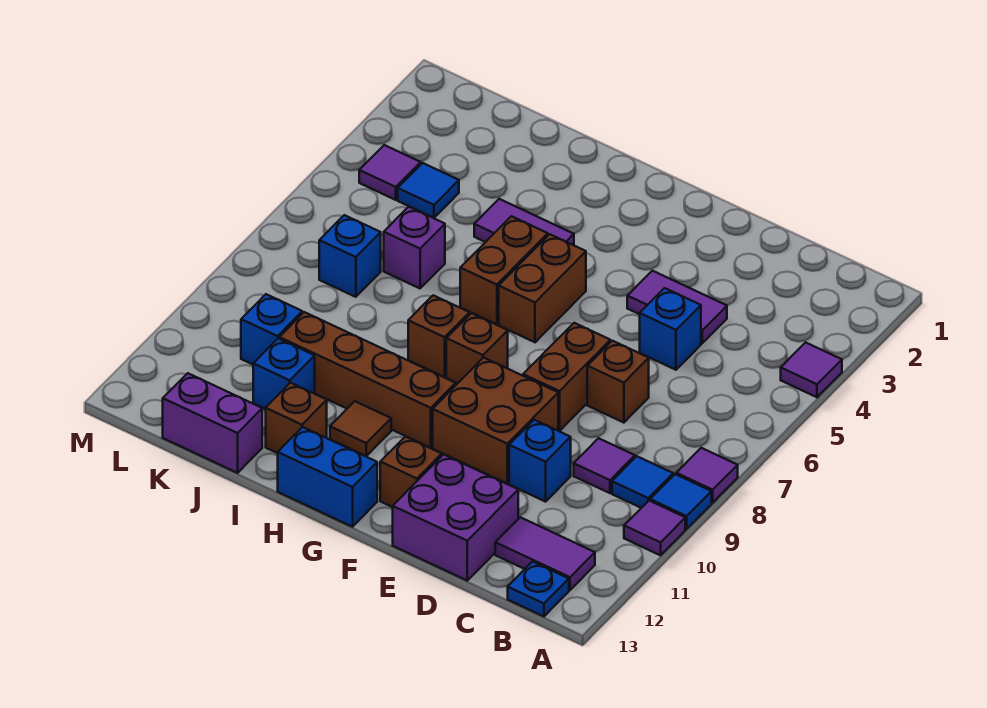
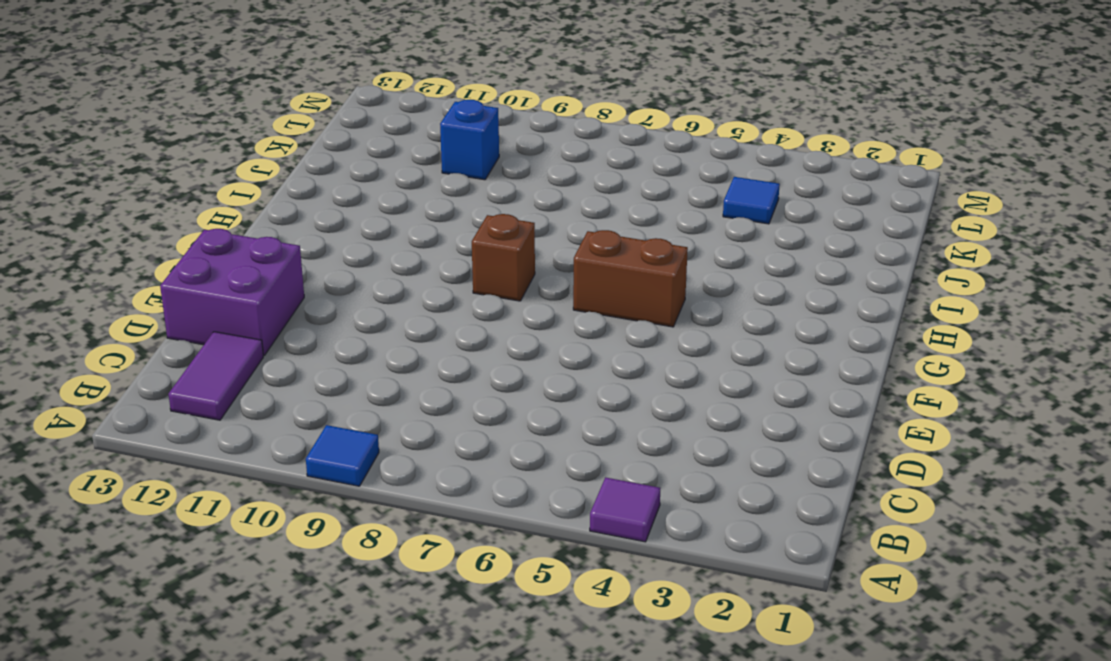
none -> purple tile A8 level 1
none -> purple tile A10 level 1
none -> blue tile B9 level 1
none -> blue plate B13 level 1

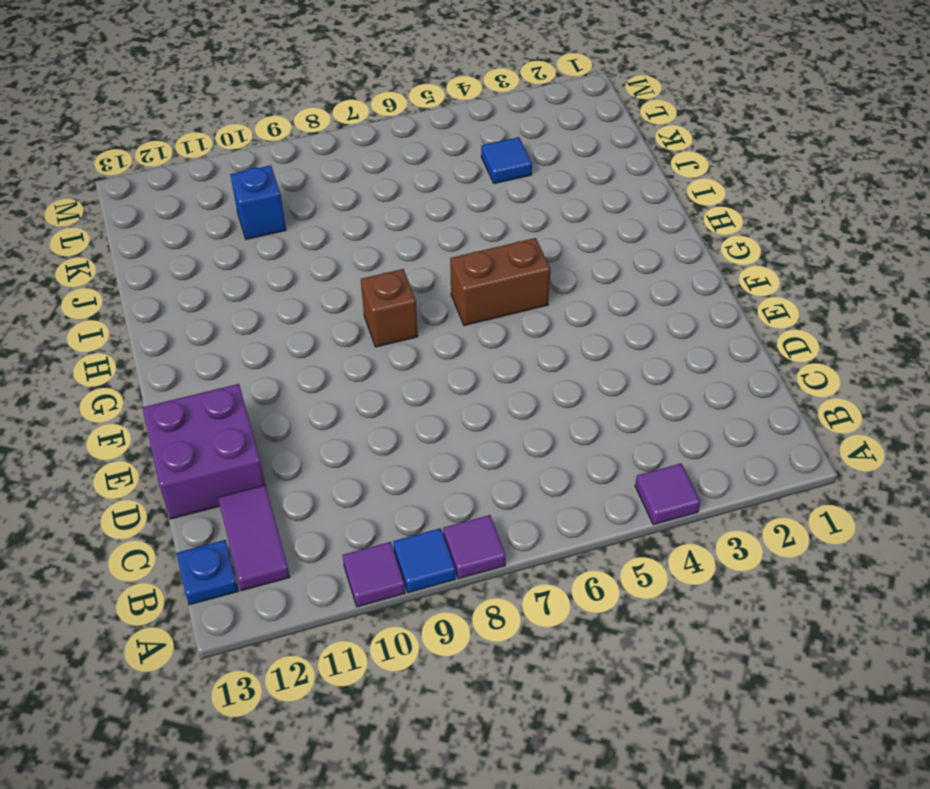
none -> blue tile B9 level 1
none -> purple tile C9 level 1
none -> purple tile D4:E4 level 1
none -> blue brick D5 level 1

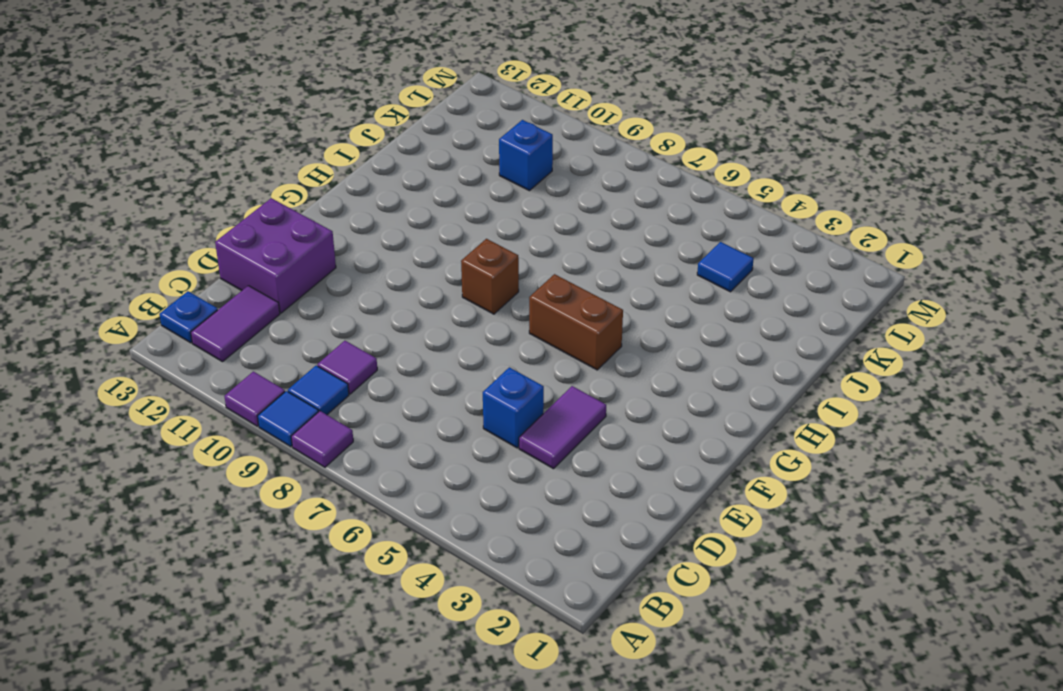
none -> purple tile A4 level 1
none -> brown brick D7 level 1
none -> blue brick D10 level 1
none -> brown brick E7:E8 level 1

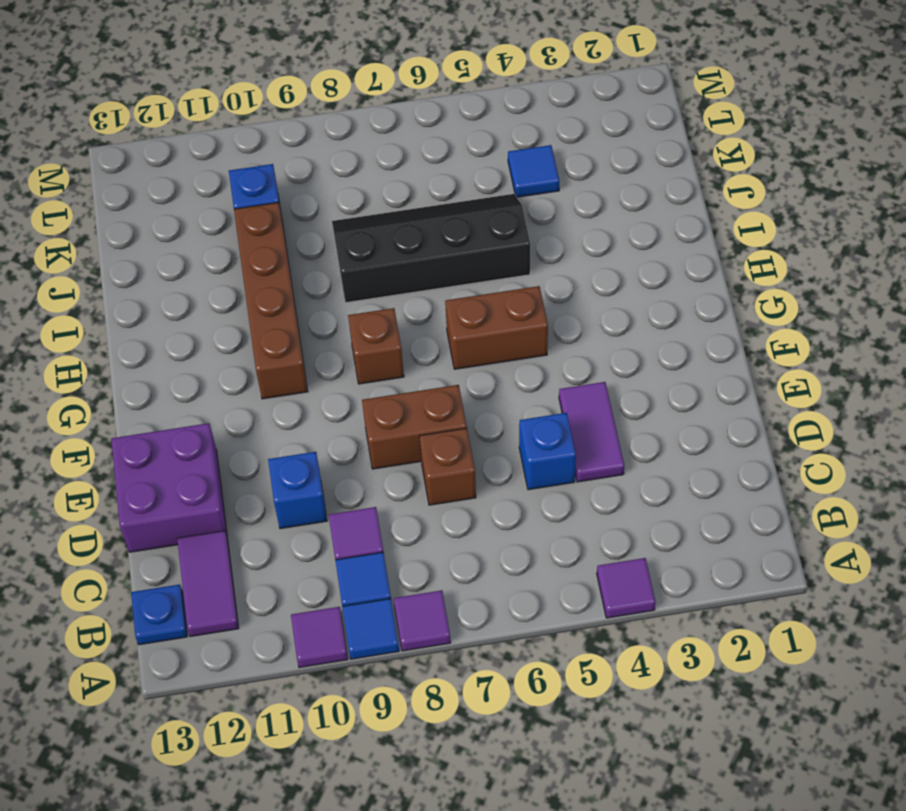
black slope I5:J8 level 1 top I -> purple brick J6 level 1
none -> brown brick E9:F10 level 1
none -> brown brick F12 level 1
none -> blue brick G13:H13 level 1
none -> purple tile H4:I4 level 1

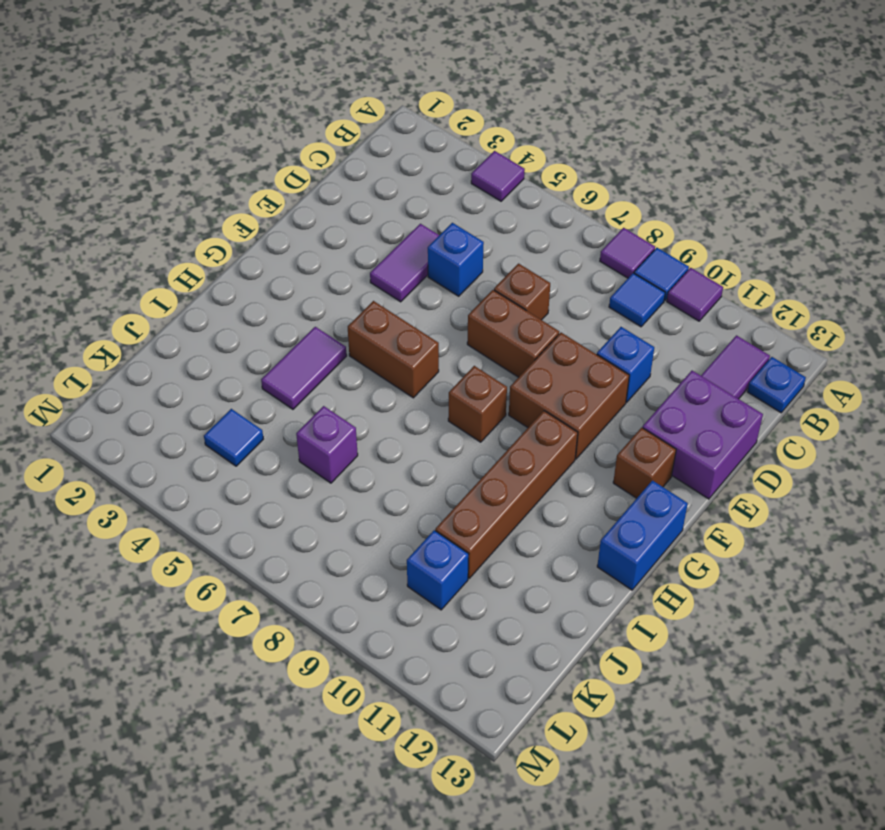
none -> purple tile C9 level 1
none -> brown brick H5:H6 level 1
none -> brown brick H8 level 1
none -> brown tile H11 level 1

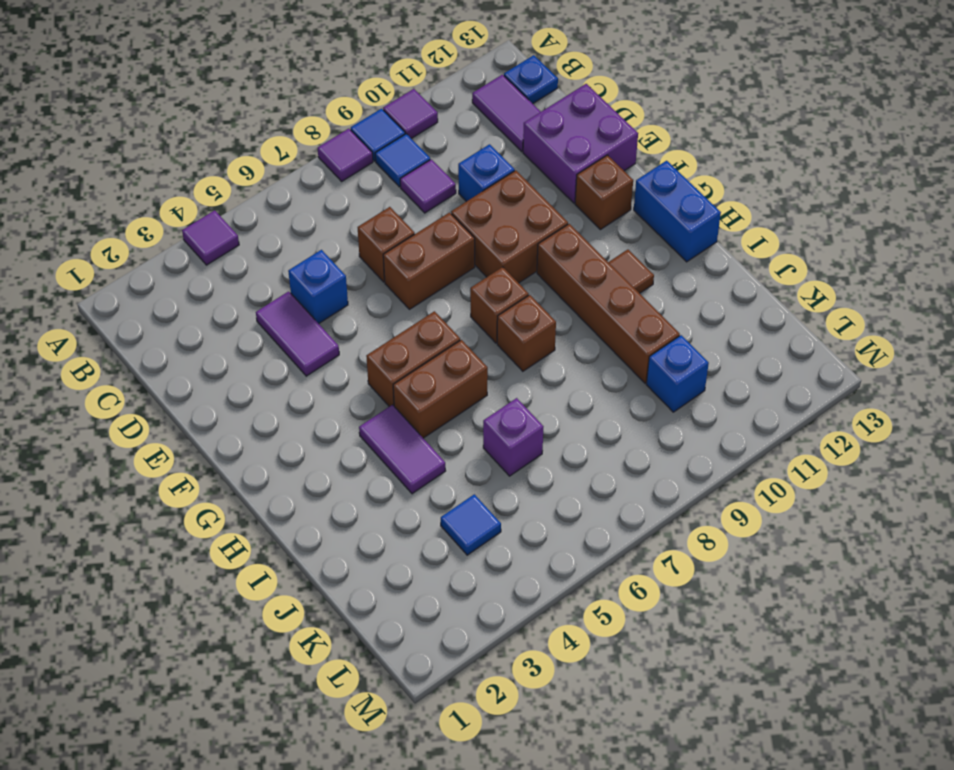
none -> brown brick I12 level 1
none -> blue brick J11 level 1
none -> purple brick J13:K13 level 1
none -> blue brick K7 level 1

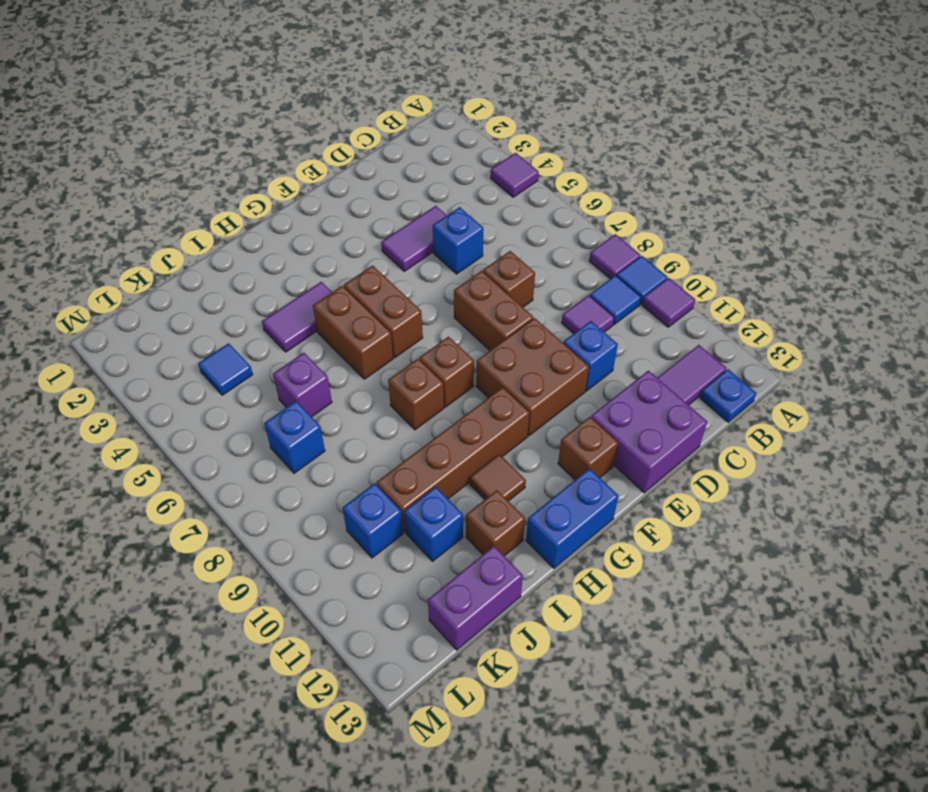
none -> purple tile L4 level 1

